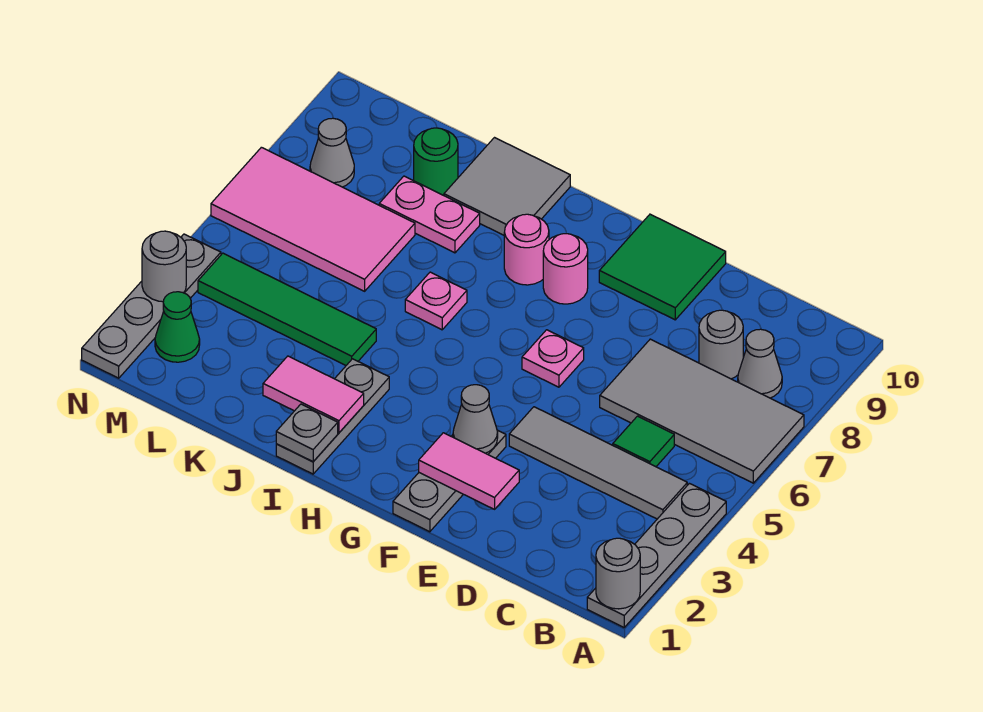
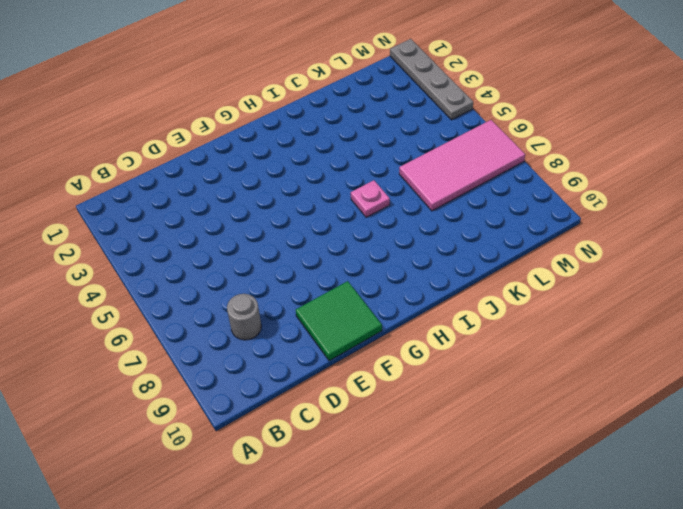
none -> grey plate A1:A4 level 1
none -> grey tile A6:D7 level 1
none -> grey tile B4:E4 level 1

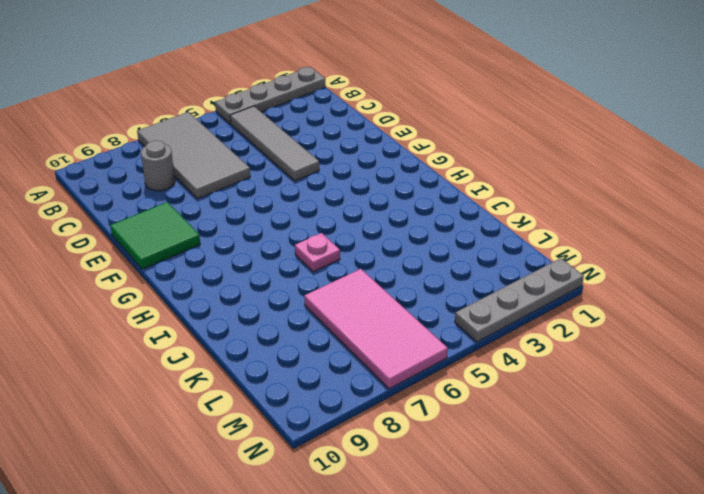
none -> grey cone B8 level 1
none -> green tile C5 level 1
none -> grey plate F1:F3 level 1

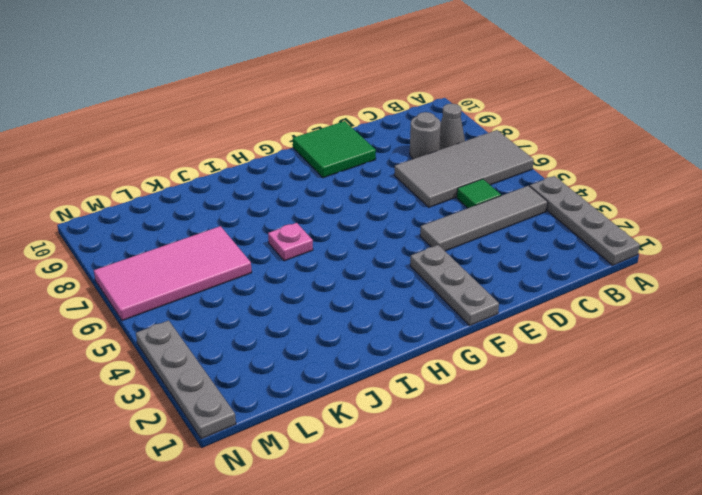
none -> pink plate F6 level 1
none -> pink round brick G8 level 1
none -> pink round brick H8 level 1

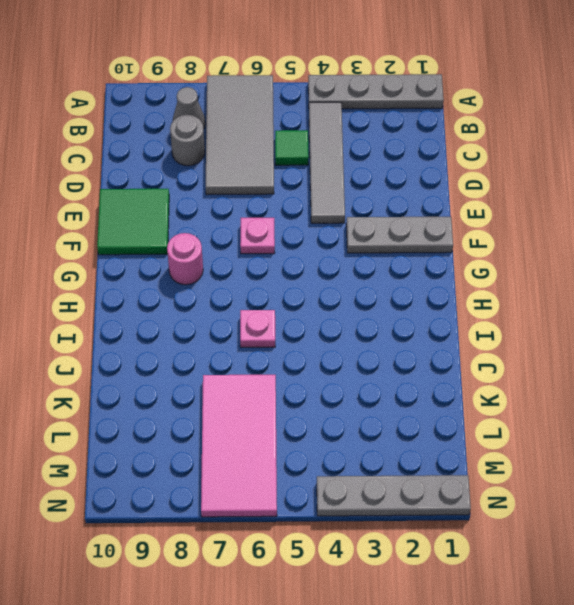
none -> pink round brick H8 level 1
none -> grey plate I1:I3 level 1
none -> grey tile I9:J10 level 1

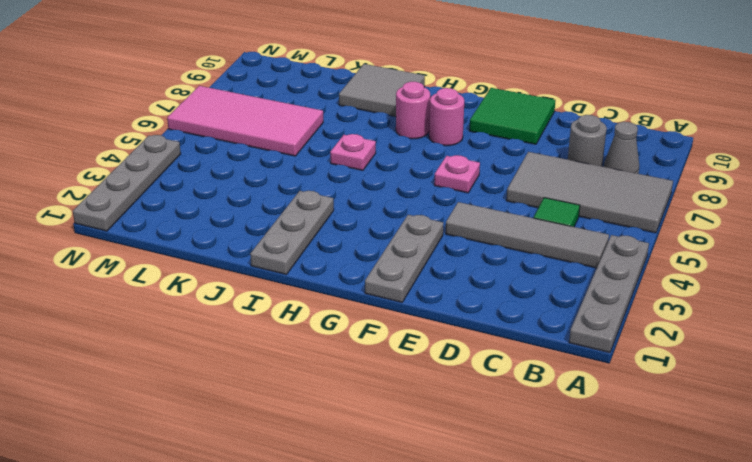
none -> green tile J4:M4 level 1
none -> pink plate J8:K8 level 1
none -> green round brick K9 level 1

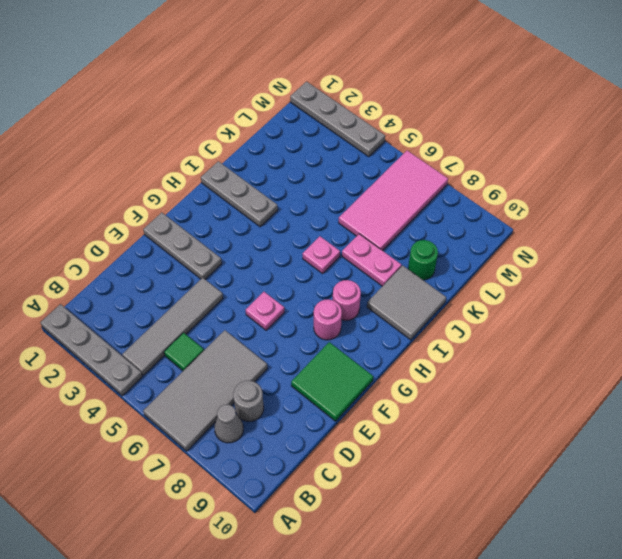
pink plate J7:J8 level 1 -> pink plate J8:K8 level 1
none -> green tile J4:M4 level 1
none -> green cone M2 level 1
none -> grey cone M8 level 1

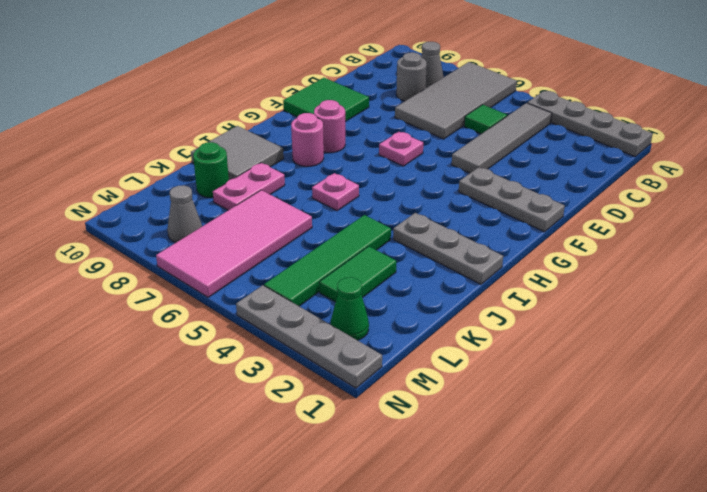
green tile K3:L3 level 1 -> none
none -> grey round brick A1 level 2
none -> pink tile E2:F2 level 2
none -> grey cone F3 level 2

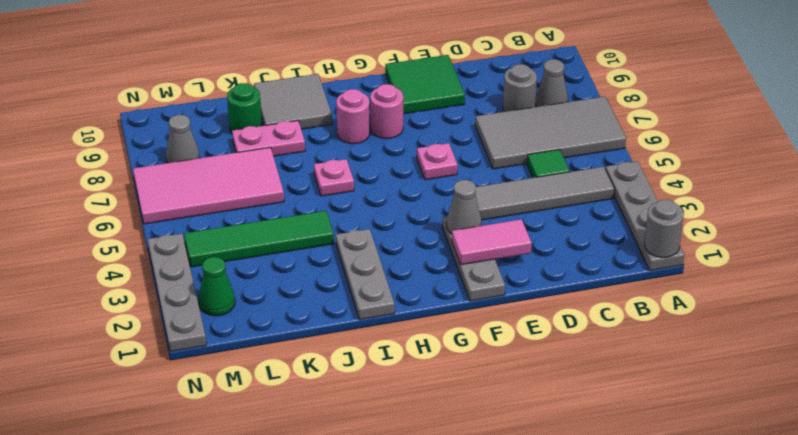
none -> grey plate I1 level 2
none -> pink tile I2:J2 level 2
none -> grey round brick N3 level 2

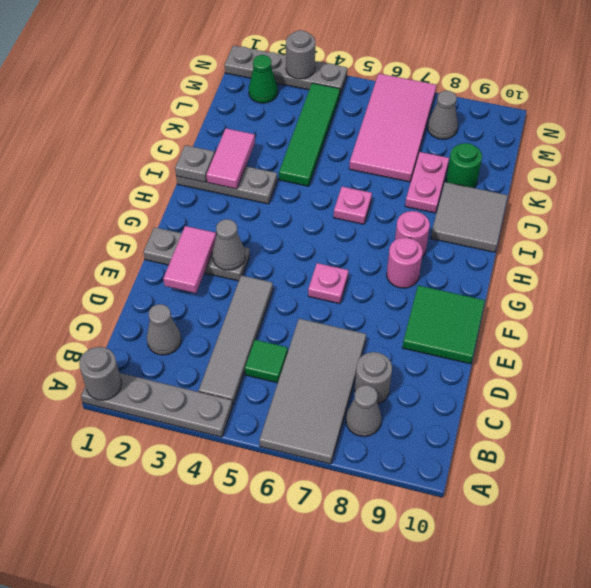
grey cone C2 level 1 -> none

